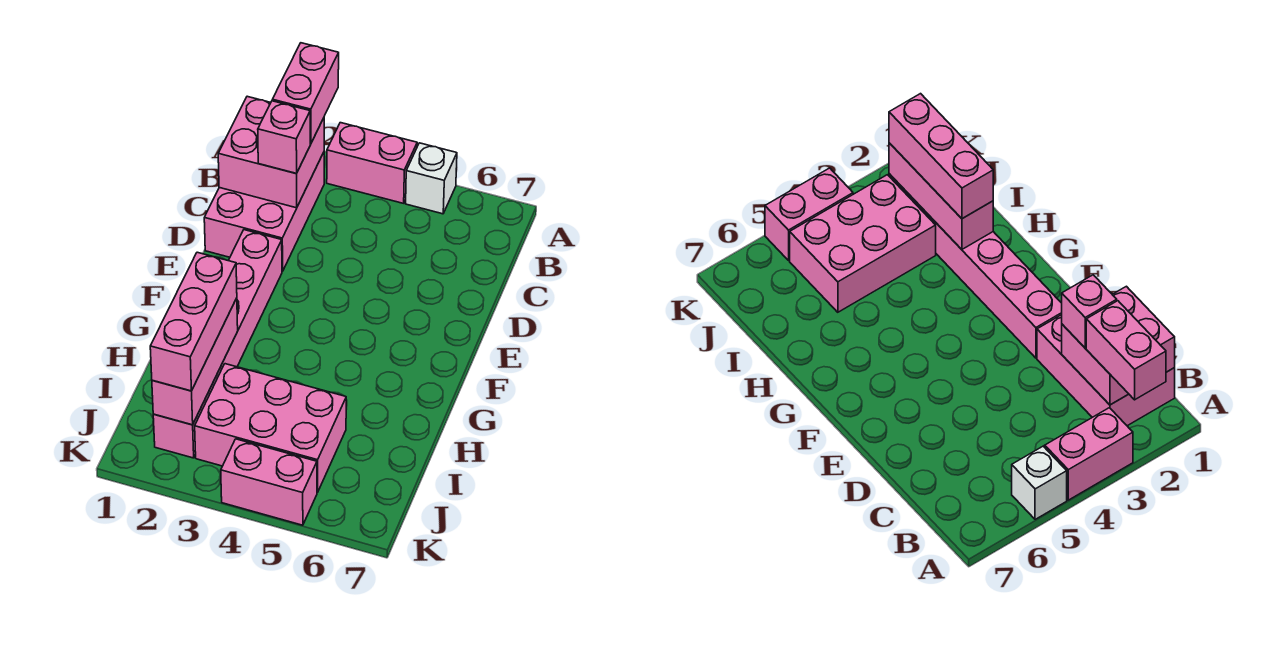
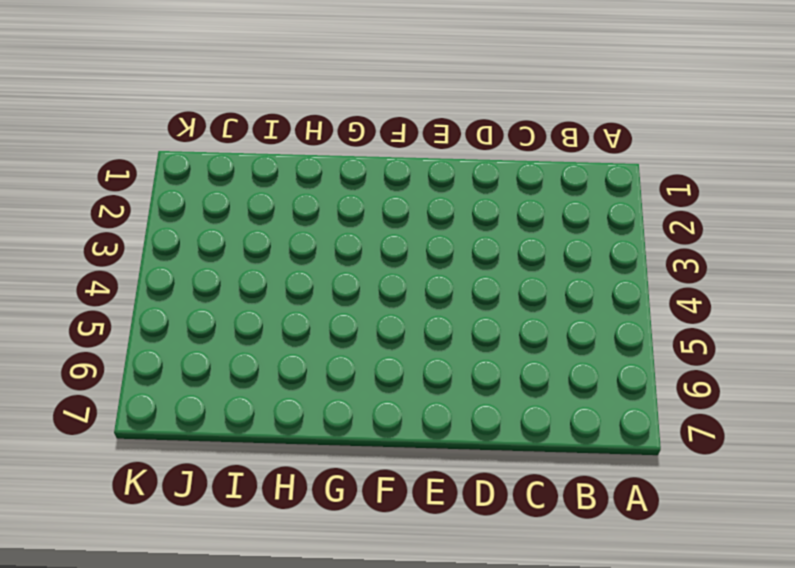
none -> pink brick A3:A4 level 1
none -> white brick A5 level 1

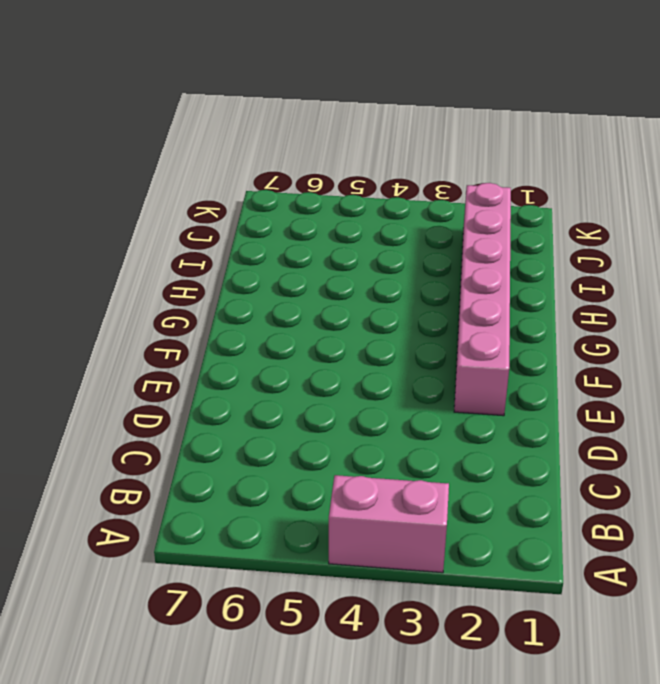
none -> white brick A5 level 1
none -> pink brick B1:D2 level 1

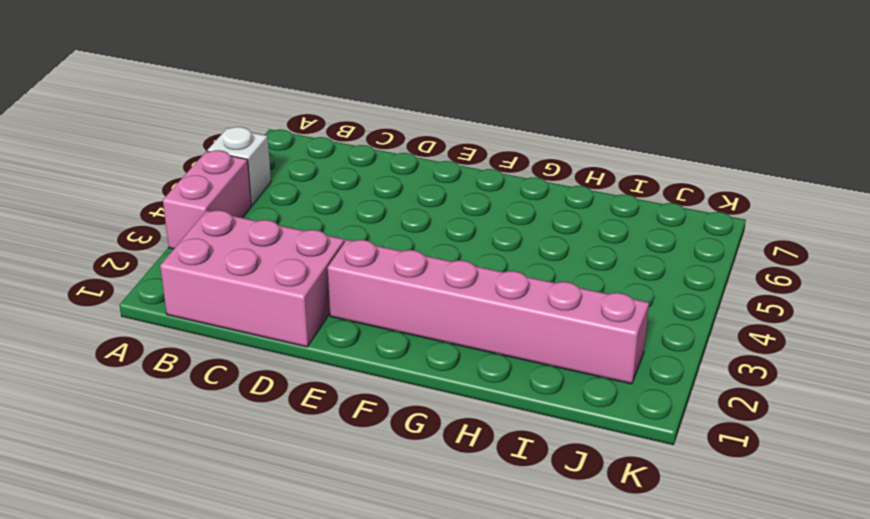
none -> pink brick I3:J5 level 1
none -> pink brick K4:K5 level 1

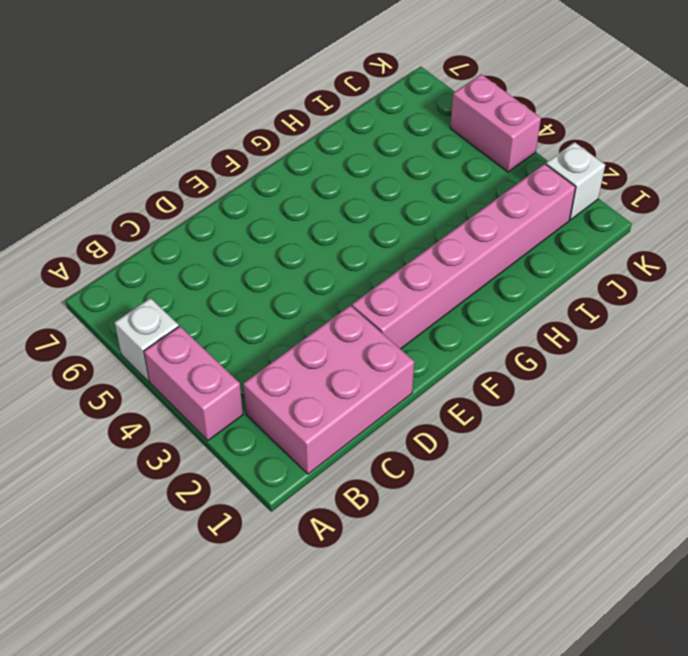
white brick K2 level 1 -> none
none -> pink brick I3:J5 level 1
none -> pink brick B1:C2 level 2

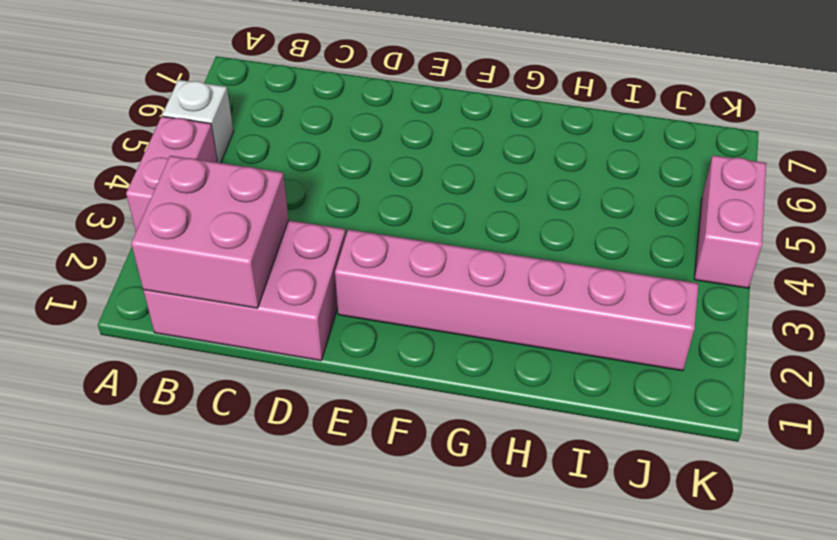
none -> pink brick I3:J5 level 1
none -> pink brick H2:J2 level 2

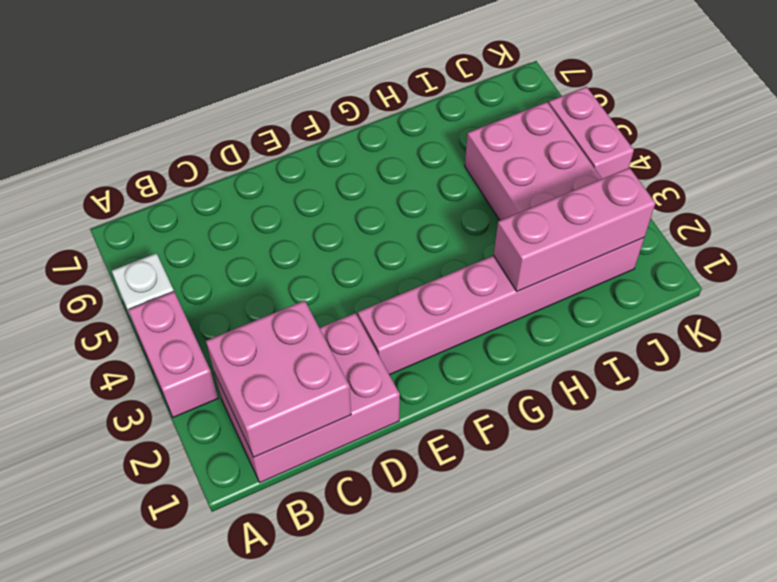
none -> pink brick A2:B2 level 3
none -> pink brick C2 level 3

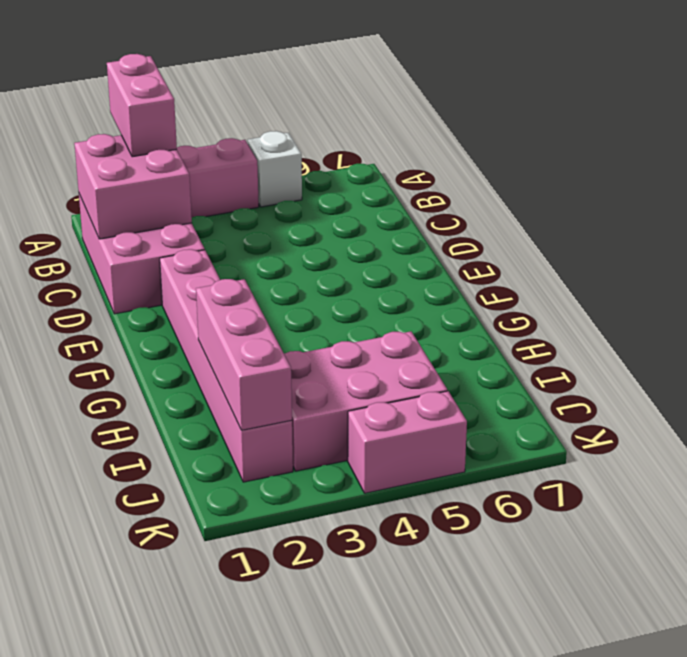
none -> pink brick C2 level 3
none -> pink brick H2:J2 level 3

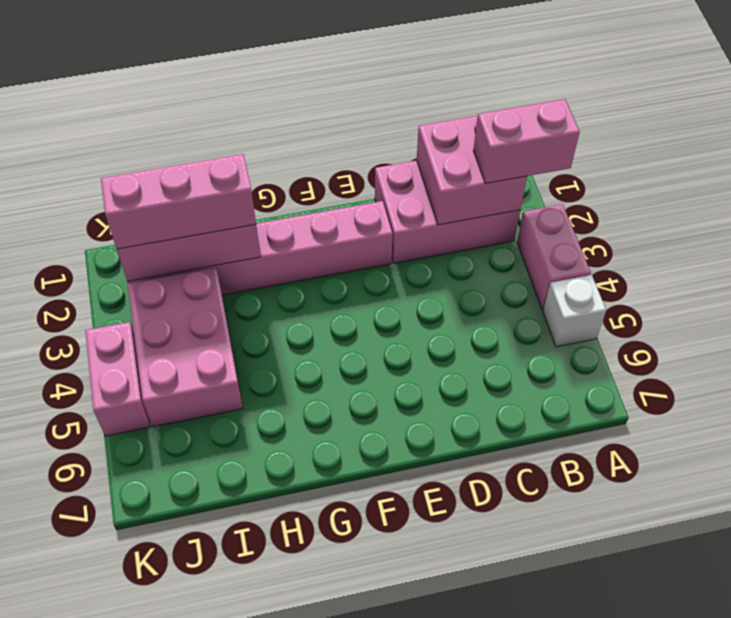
none -> pink brick C2 level 3

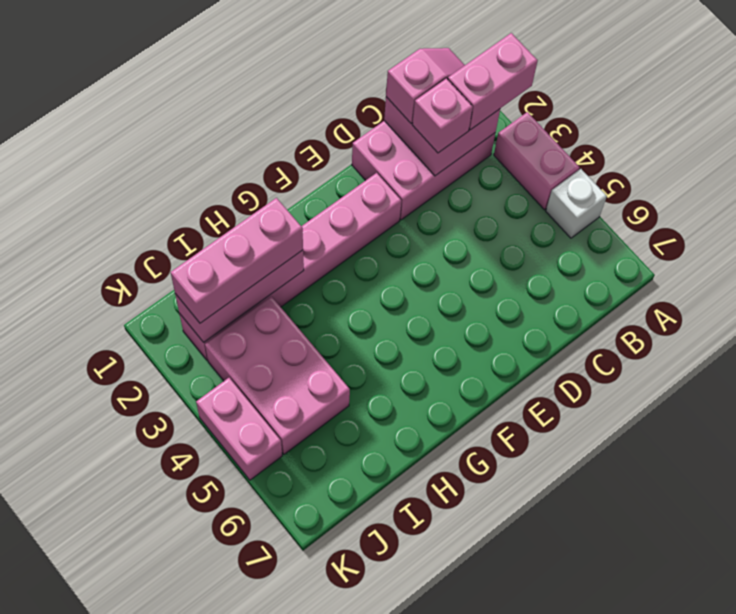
pink slope B1:C1 level 3 top C -> none

